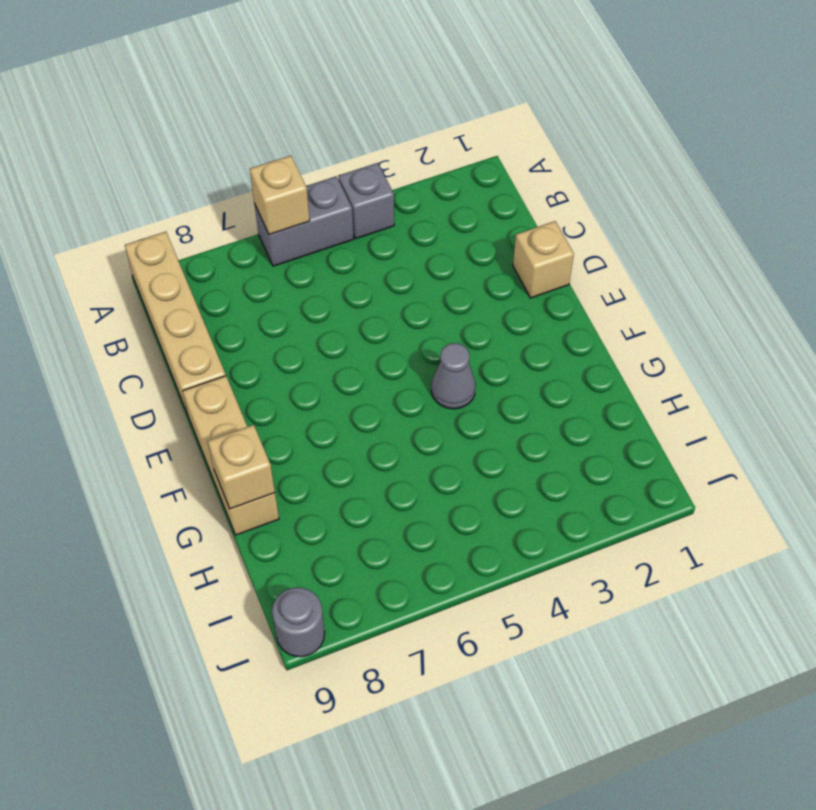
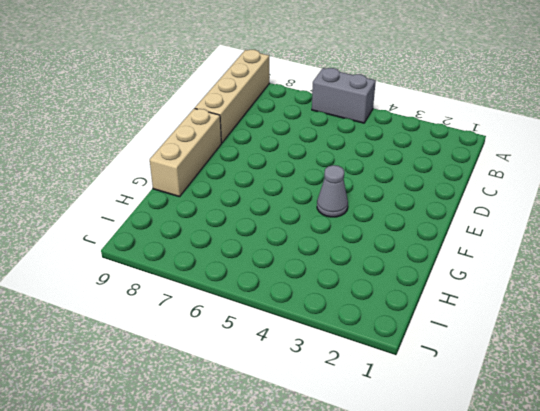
none -> grey brick A4 level 1
none -> tan brick D1 level 1

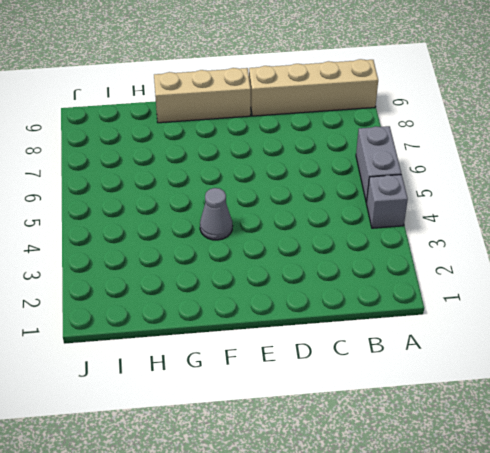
none -> tan brick D1 level 1
none -> grey round brick J9 level 1

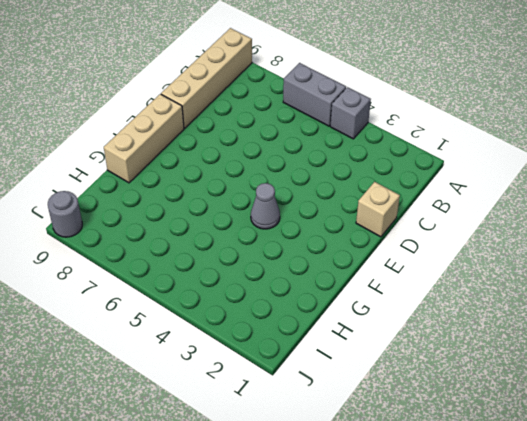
none -> tan brick A6 level 2
none -> tan brick G9 level 2

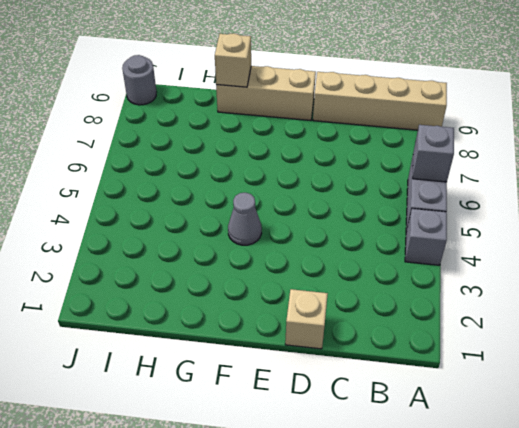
grey brick A6 level 2 -> tan brick A6 level 2

